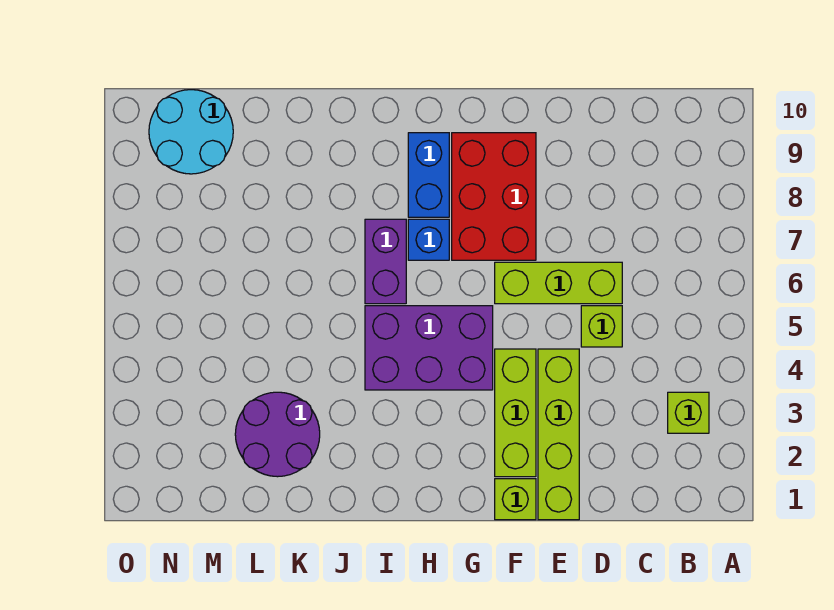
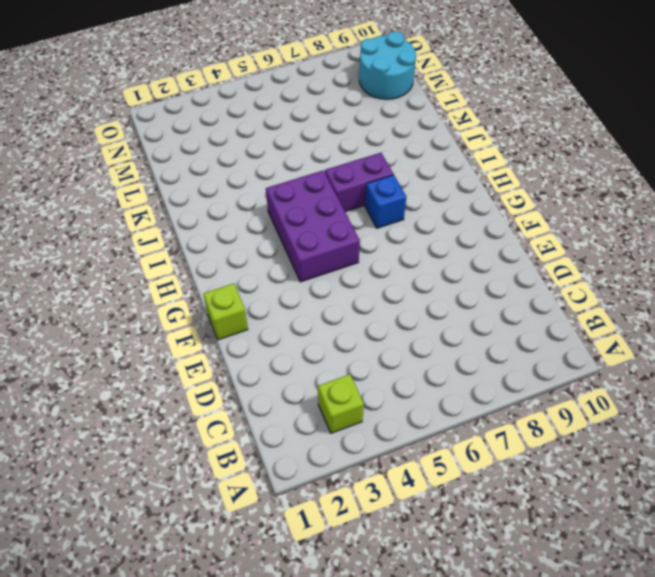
none -> lime brick D5 level 1
none -> lime brick D6:F6 level 1
none -> lime brick E1:E4 level 1

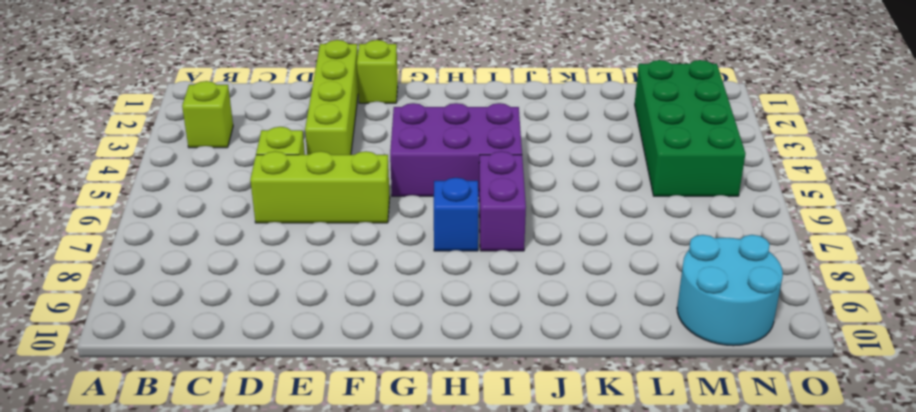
green brick M2:N5 level 1 -> none
none -> lime brick F2:F4 level 1
none -> red brick F7:G9 level 1
none -> blue brick H8:H9 level 1

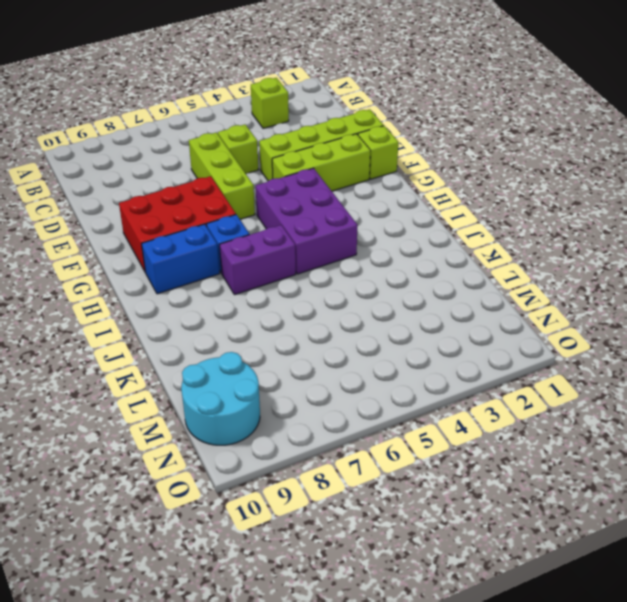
none -> purple round brick K2:L3 level 1

